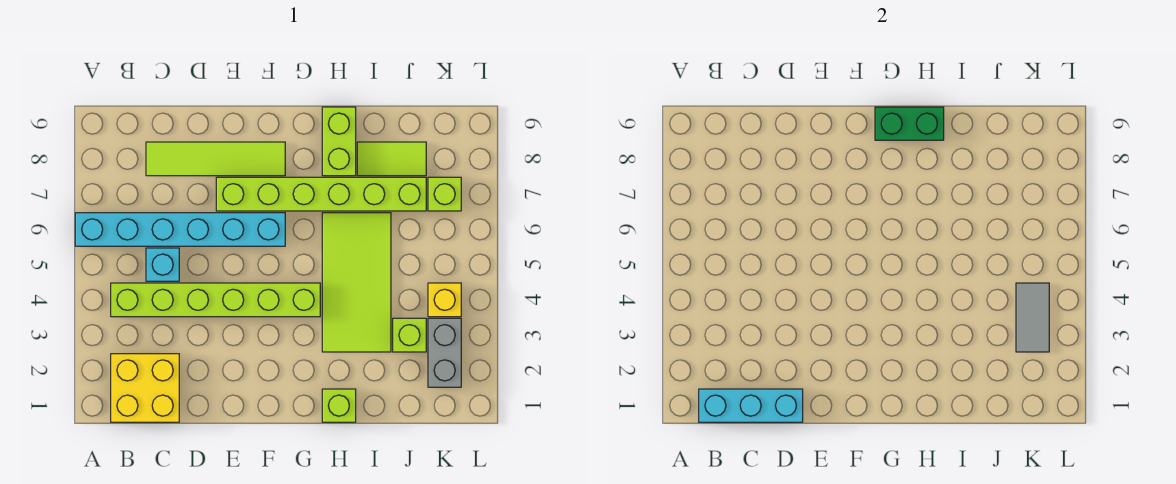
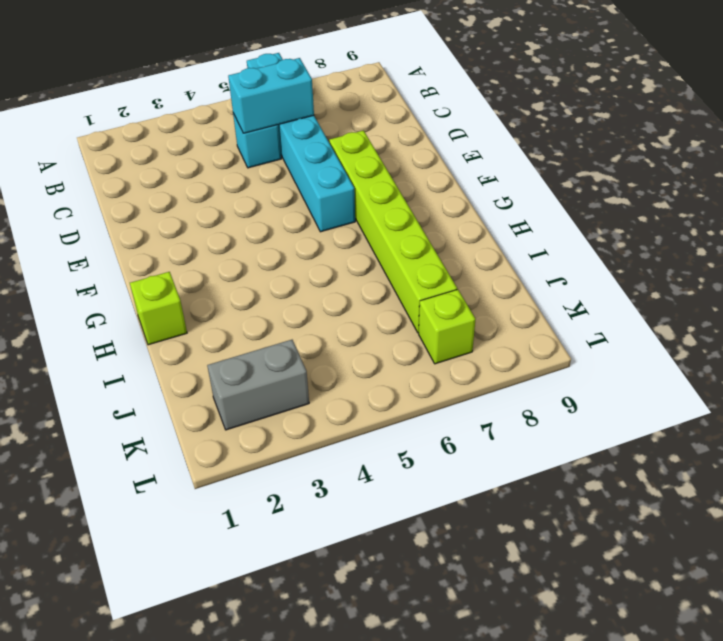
cyan brick C5:C6 level 2 -> none
none -> yellow brick B1:C2 level 1
none -> lime brick B4:G4 level 1
none -> lime tile C8:F8 level 1

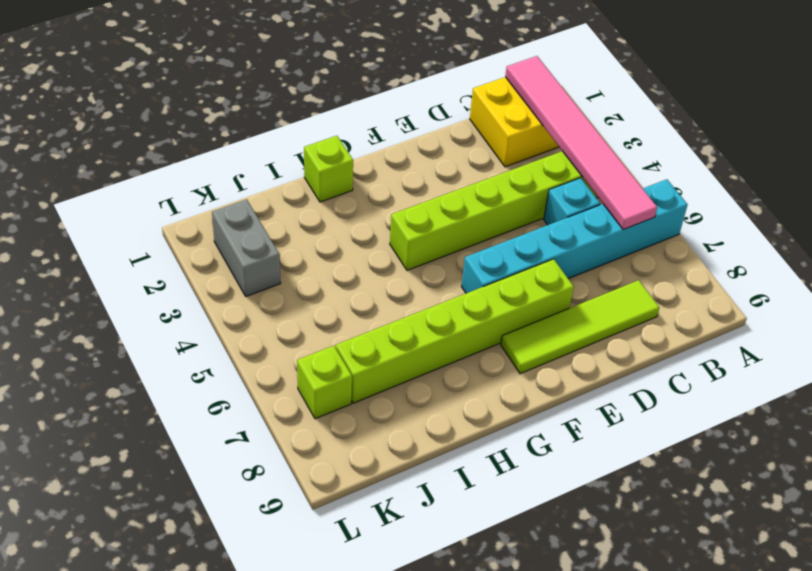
pink tile B1:B6 level 2 -> cyan brick B1:D1 level 2
none -> lime tile H3:I6 level 1
none -> lime brick H8:H9 level 1
none -> lime tile I8:J8 level 1

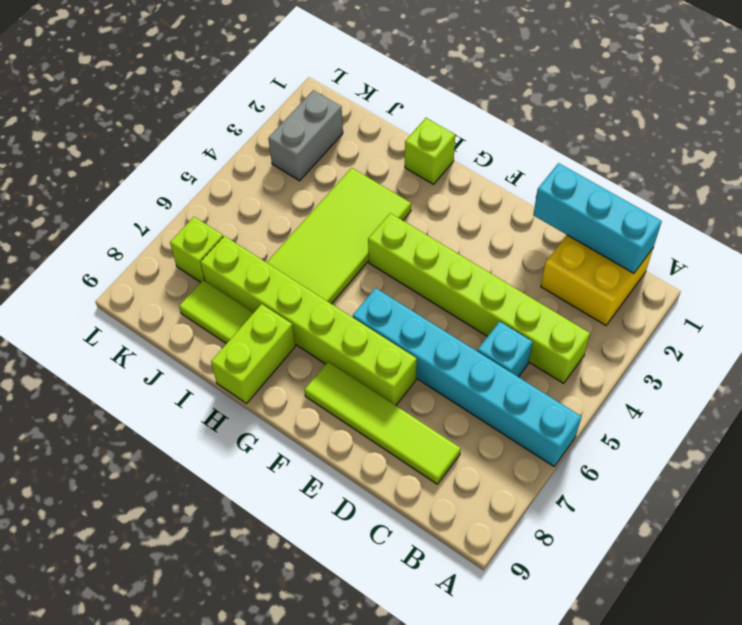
none -> lime brick J3 level 1
none -> yellow brick K4 level 1
none -> green brick G9:H9 level 2

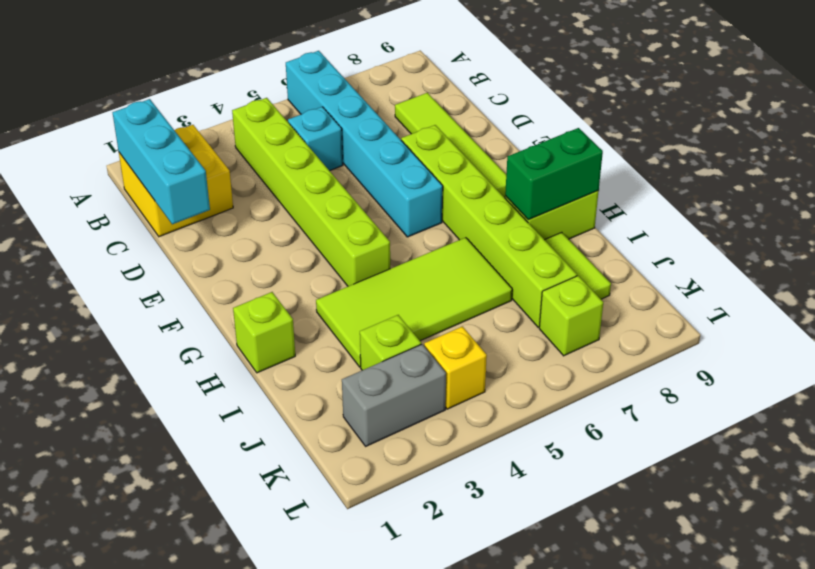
green brick H8:H9 level 2 -> green brick G9:H9 level 2
none -> grey tile K3:K4 level 2

